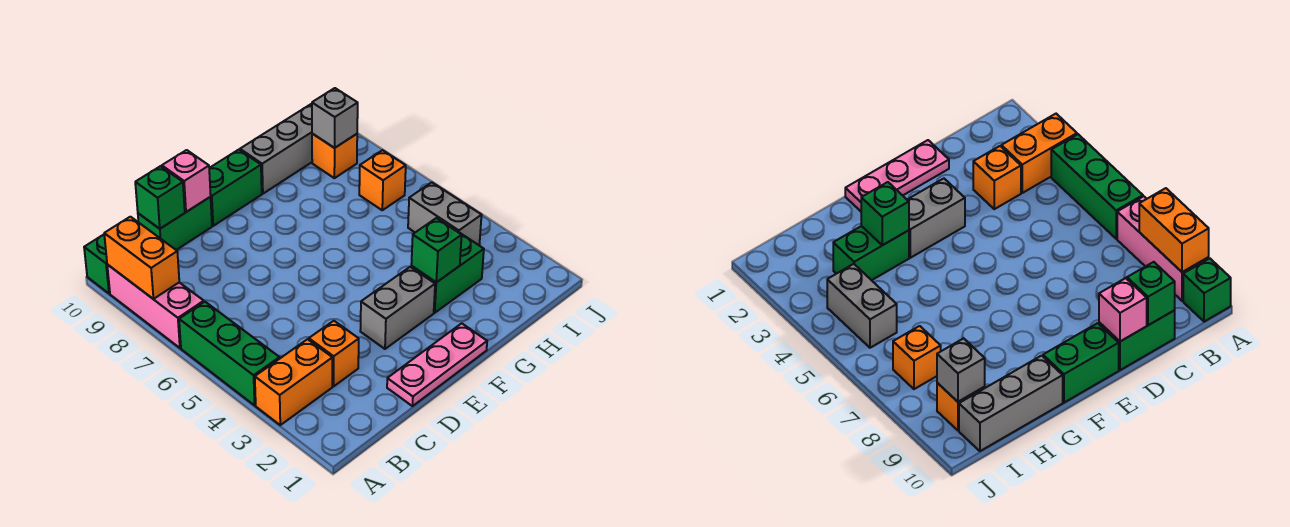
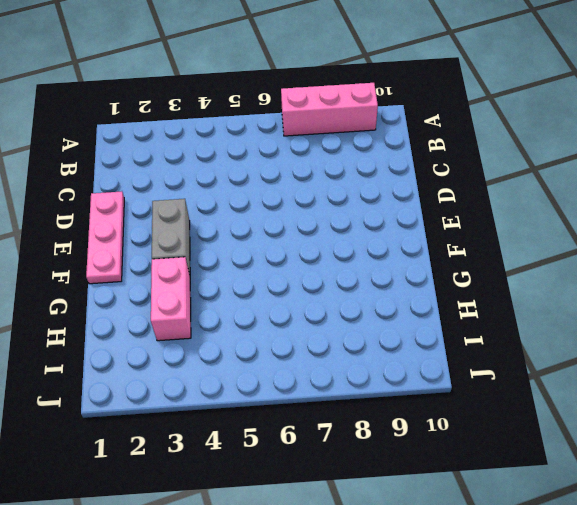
pink brick G3:H3 level 1 -> green brick G3:H3 level 1
none -> orange brick A3:B3 level 1
none -> green brick A4:A6 level 1
none -> green brick A10 level 1

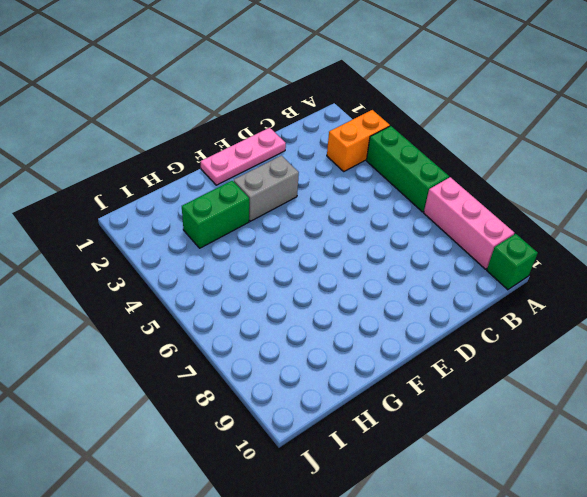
none -> orange brick C3 level 1
none -> green brick C10:D10 level 1
none -> green brick E10:F10 level 1

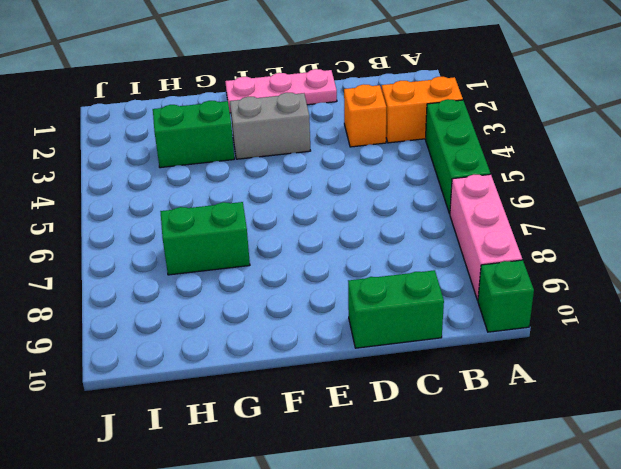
green brick G7:H7 level 1 -> green brick E10:F10 level 1
none -> grey brick G10:I10 level 1
none -> grey brick I4:I5 level 1
none -> orange brick I7 level 1

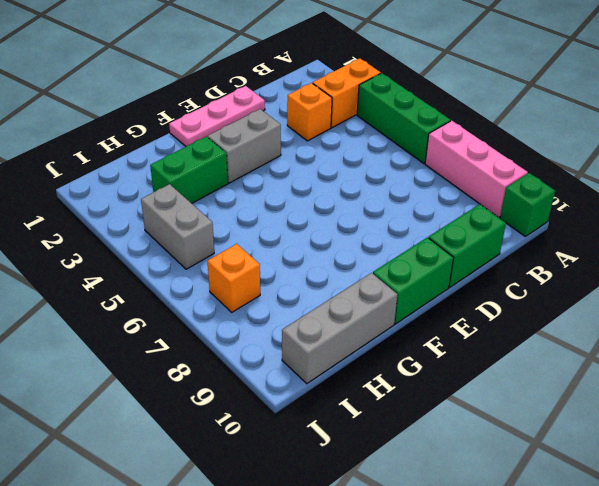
none -> orange brick I9 level 1
none -> orange brick A8:A9 level 2
none -> green brick C10 level 2

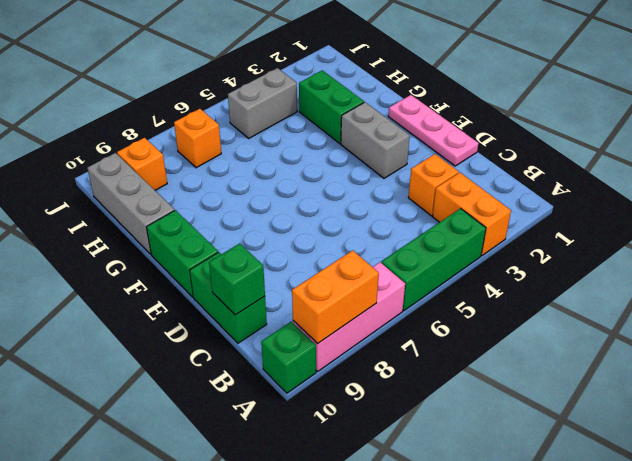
none -> pink brick D10 level 2
none -> green brick G3 level 2
none -> grey brick I9 level 2

